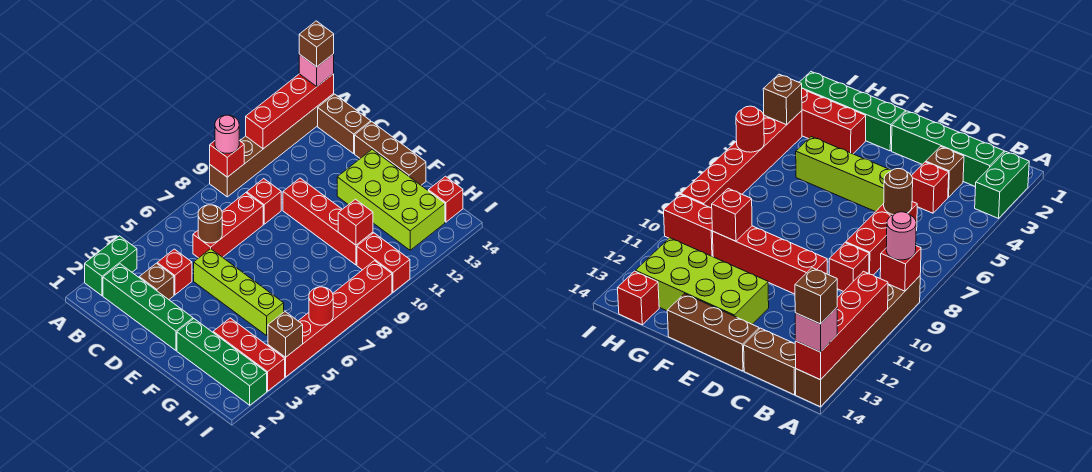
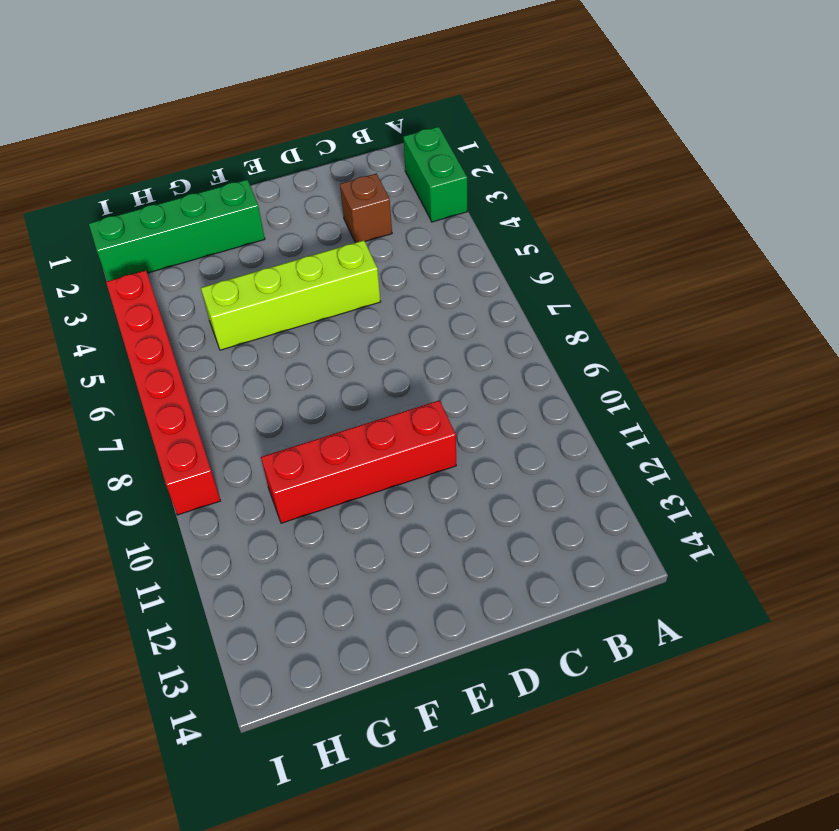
none -> brown brick A9:A14 level 1
none -> green brick B2:E2 level 1
none -> brown brick B14:C14 level 1

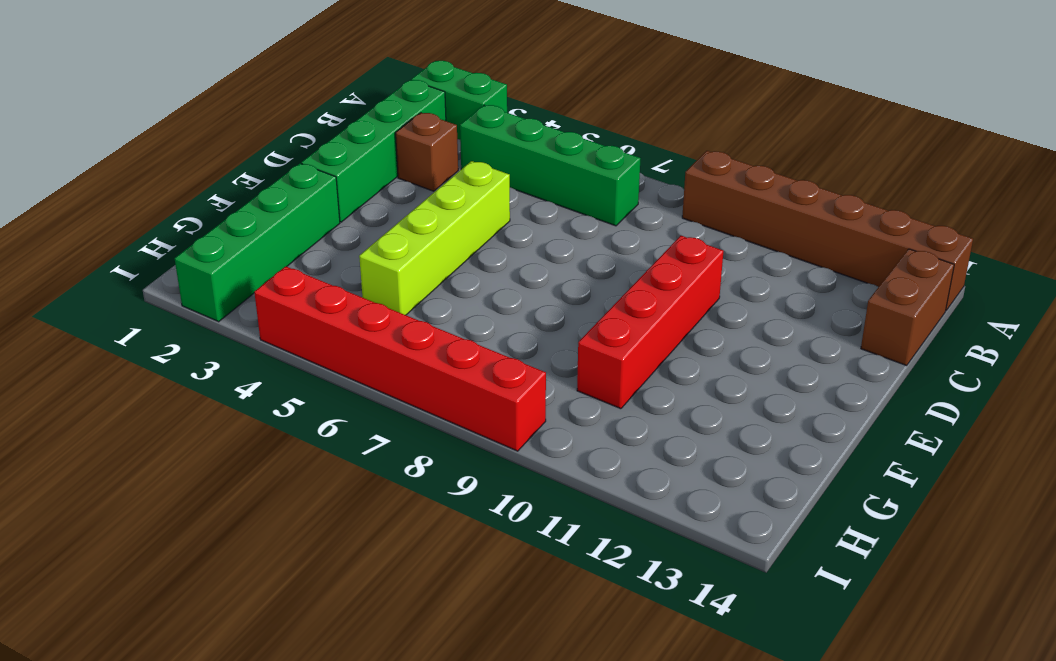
green brick B4:B7 level 1 -> none
none -> red brick C4 level 1
none -> red brick C6:C8 level 1
none -> red brick C9 level 1

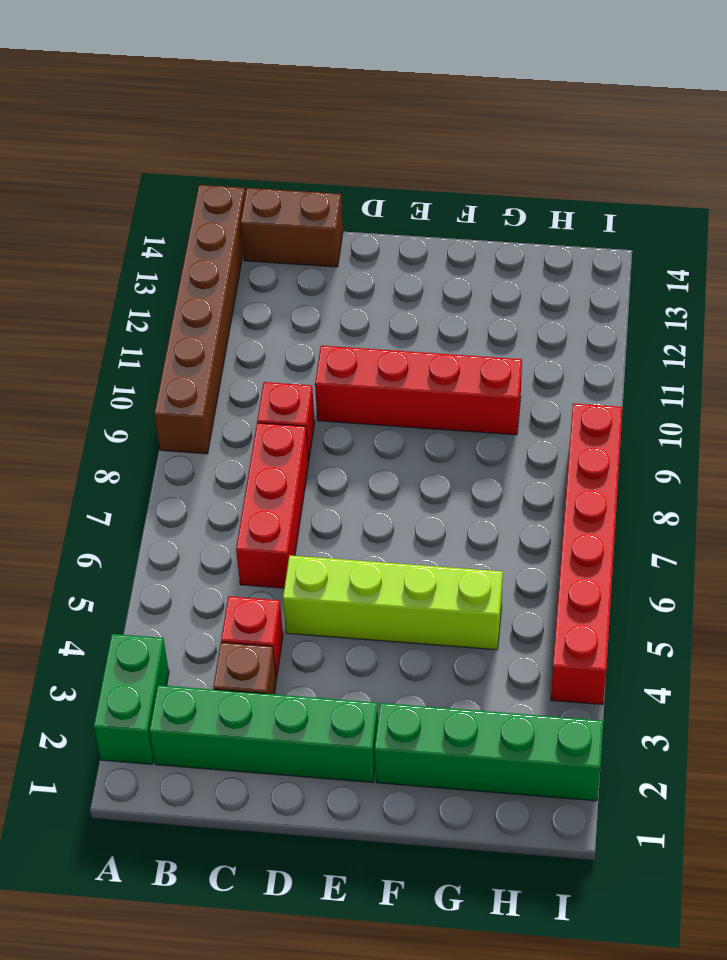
none -> brown brick D14:F14 level 1
none -> lime brick E12:H13 level 1
none -> red brick G3:I3 level 1

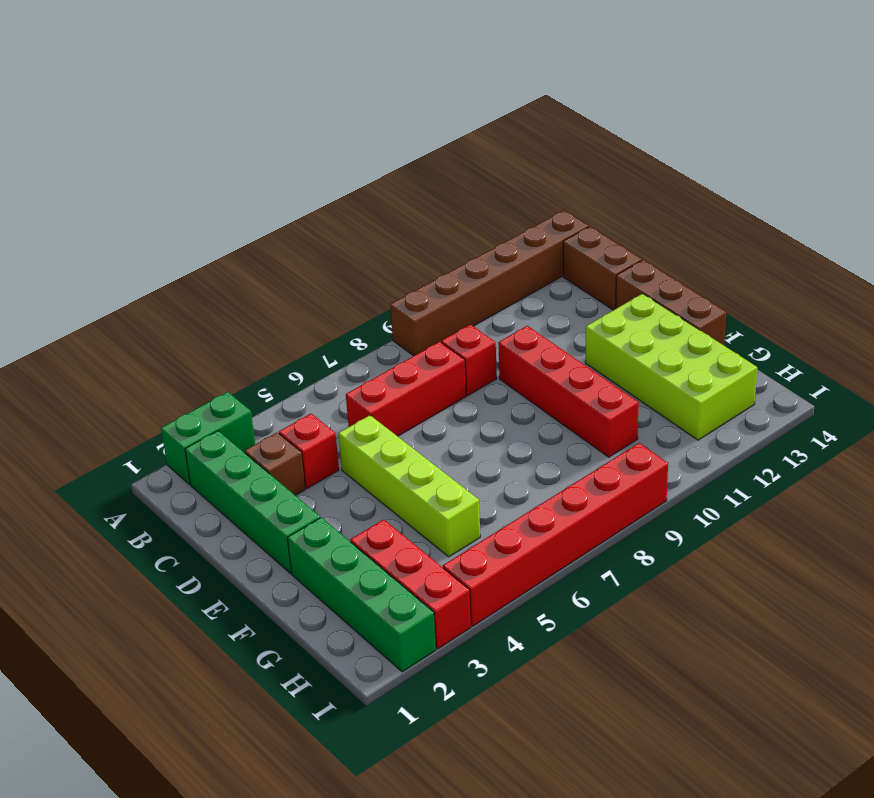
none -> red brick H10:I10 level 1
none -> red brick H14 level 1
none -> red brick A9 level 2

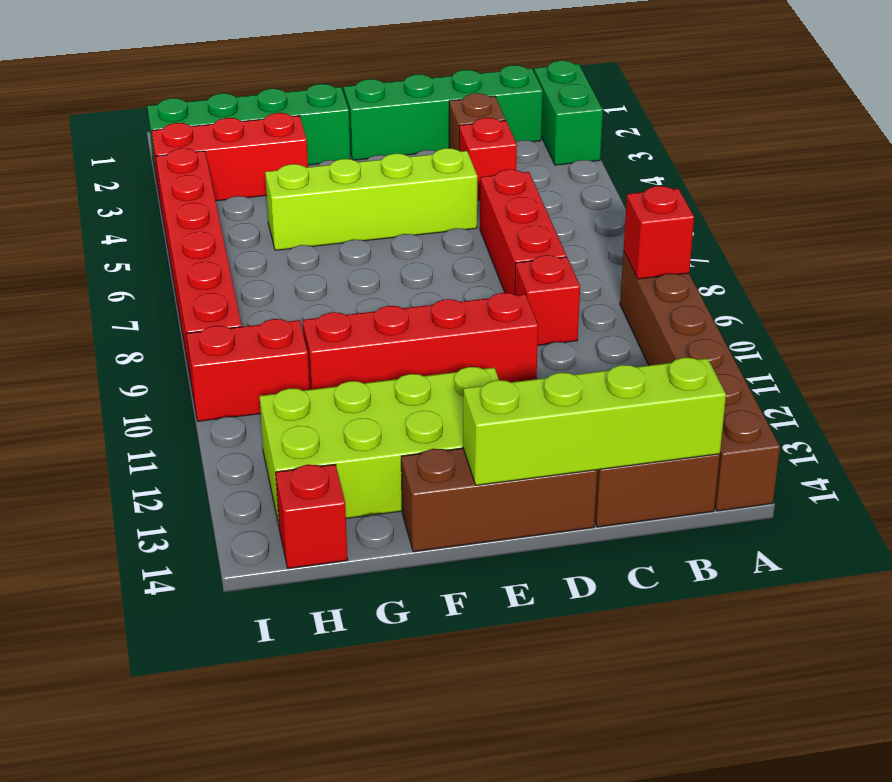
lime brick B14:E14 level 2 -> none
none -> red brick A11:A14 level 2
none -> brown round brick C6 level 2
none -> red brick G10 level 2

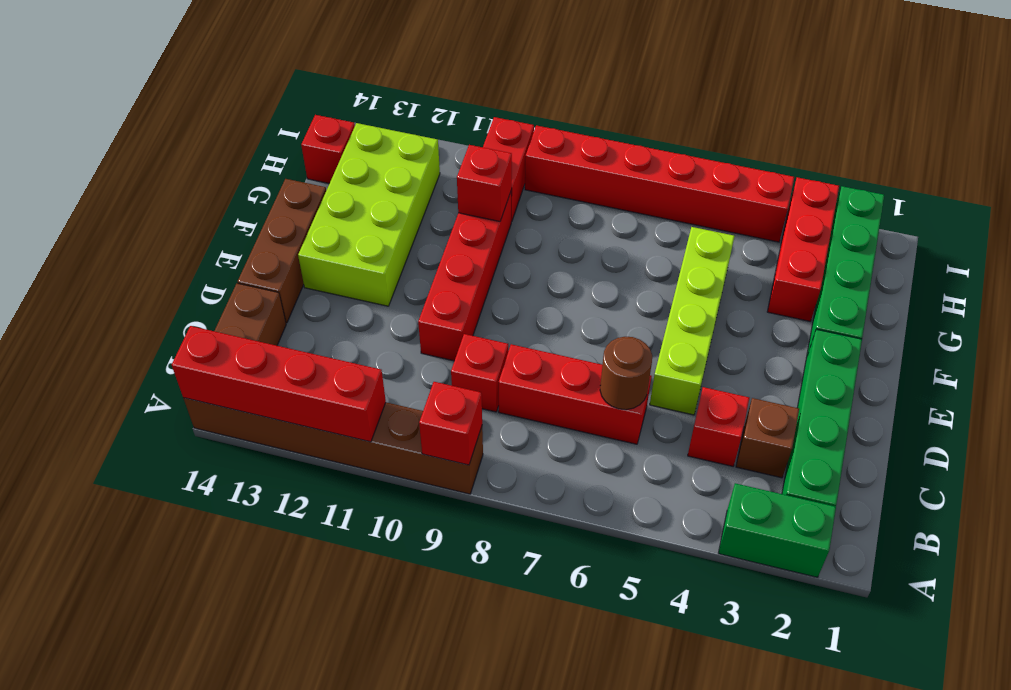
none -> brown brick I4 level 2
none -> red round brick I6 level 2
none -> pink round brick A9 level 3

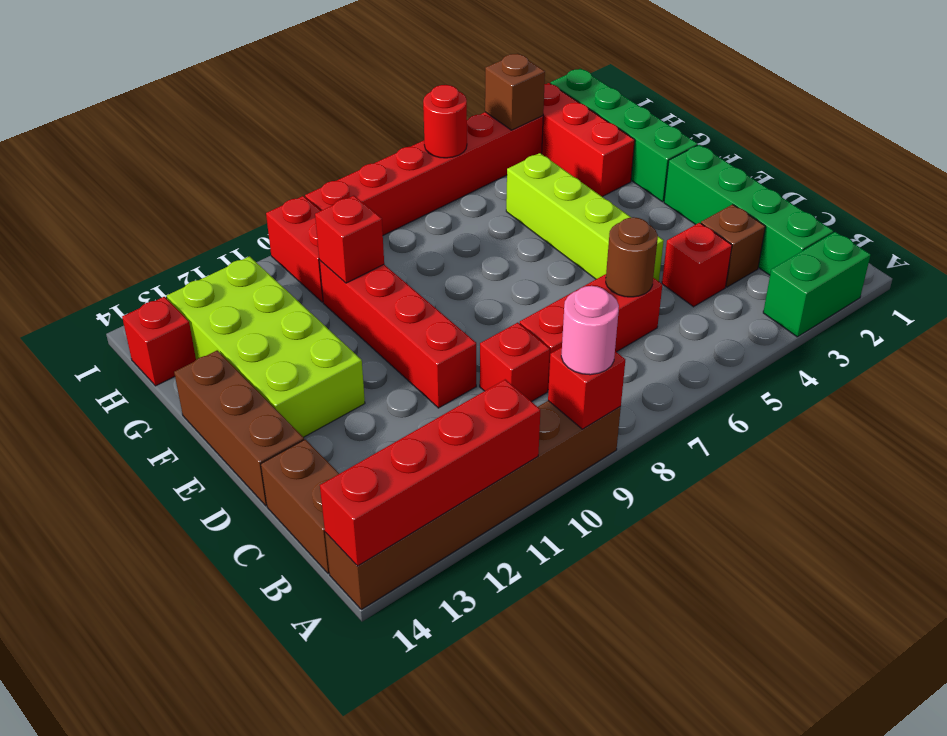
none -> pink brick A14 level 3
none -> brown brick A14 level 4

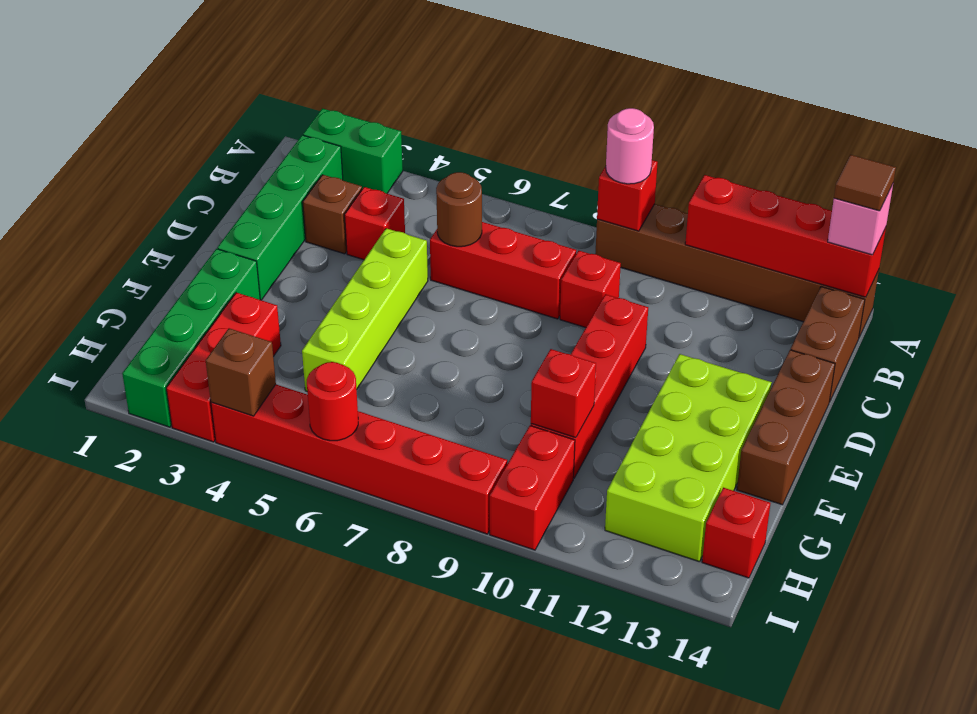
brown tile A14 level 4 -> brown brick A14 level 4

